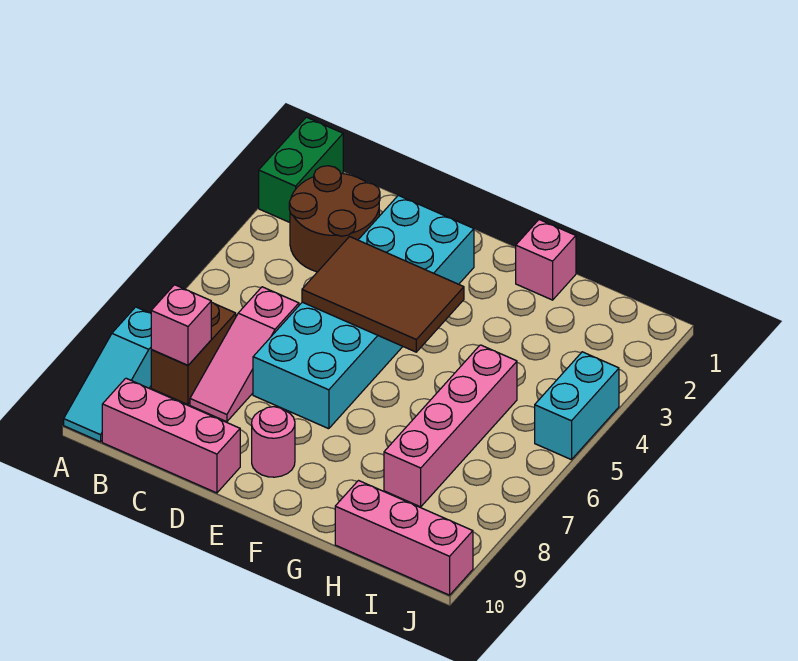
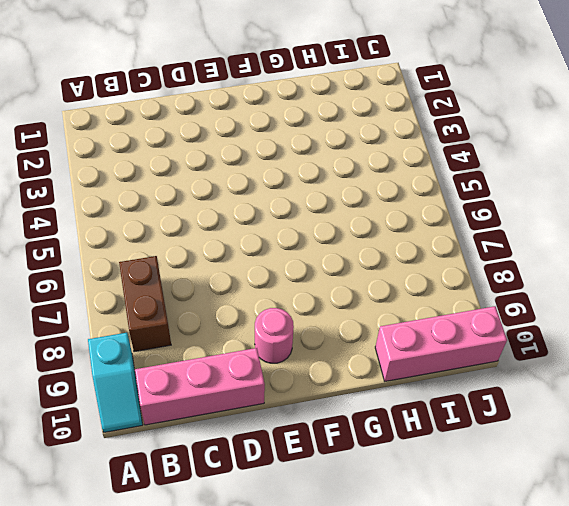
cyan slope A9:A10 level 1 top 9 -> cyan slope A8:A10 level 1 top 8
none -> green brick A1:A2 level 1
none -> brown round brick B2:C3 level 1
none -> pink slope C6:C8 level 1 top 6

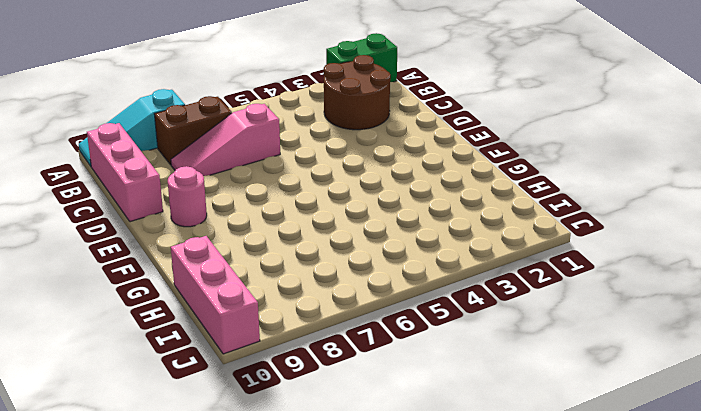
none -> cyan brick D2:E7 level 1
none -> pink brick G1 level 1
none -> pink brick H5:H8 level 1

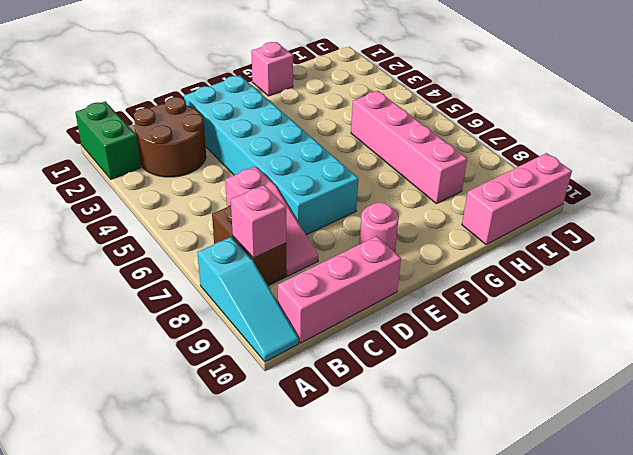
none -> cyan brick J4:J5 level 1
none -> brown tile D4:F5 level 2

